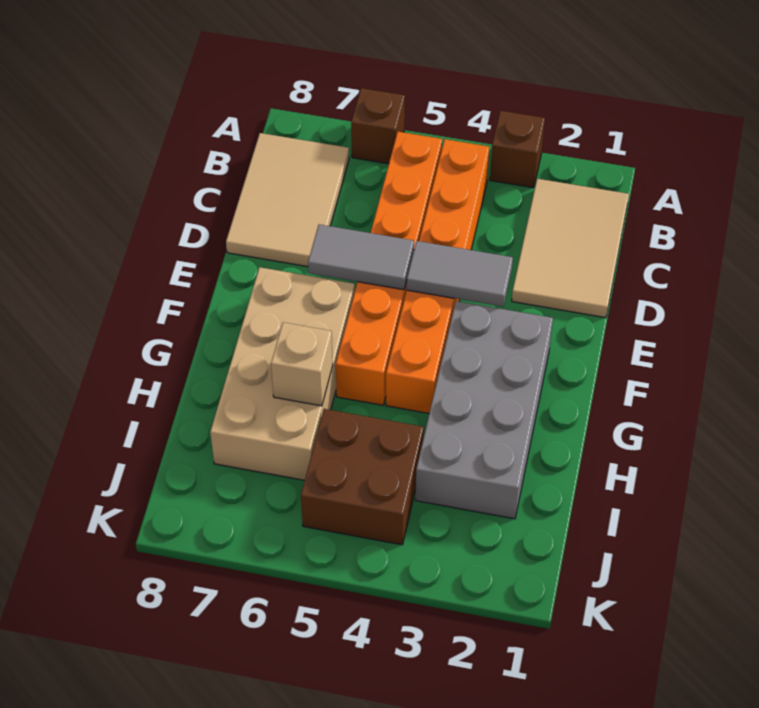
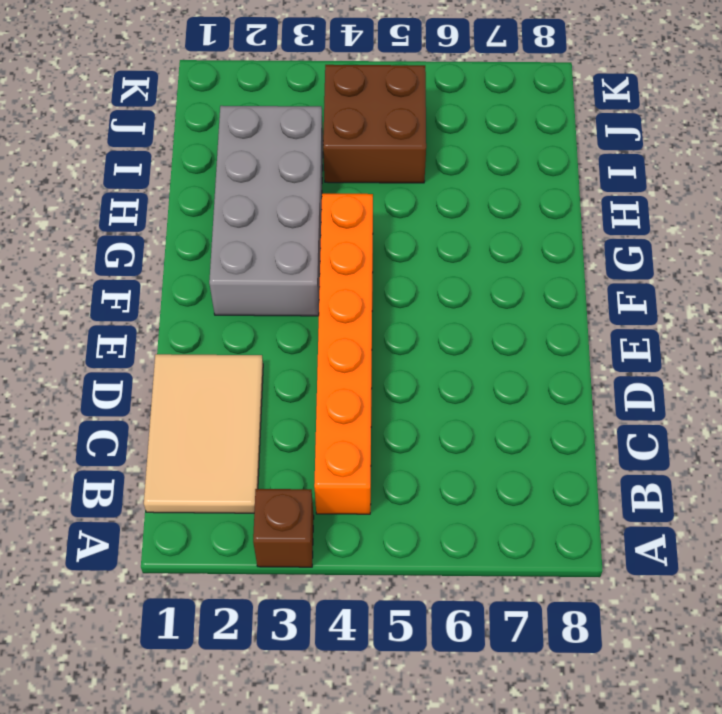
none -> brown brick A6 level 1
none -> orange brick B5:G5 level 1
none -> tan tile B7:D8 level 1

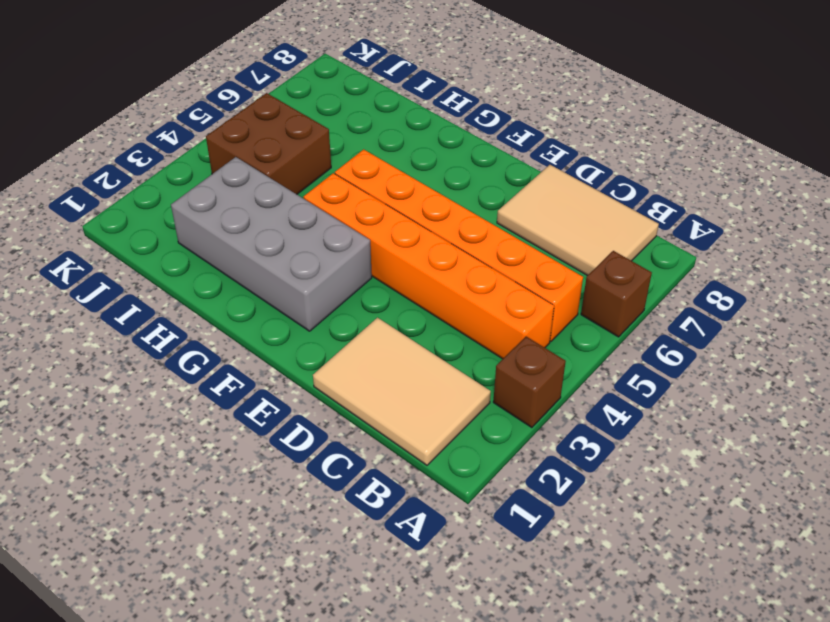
none -> tan brick F6:I7 level 1
none -> grey tile E3:E4 level 2
none -> grey tile E5:E6 level 2

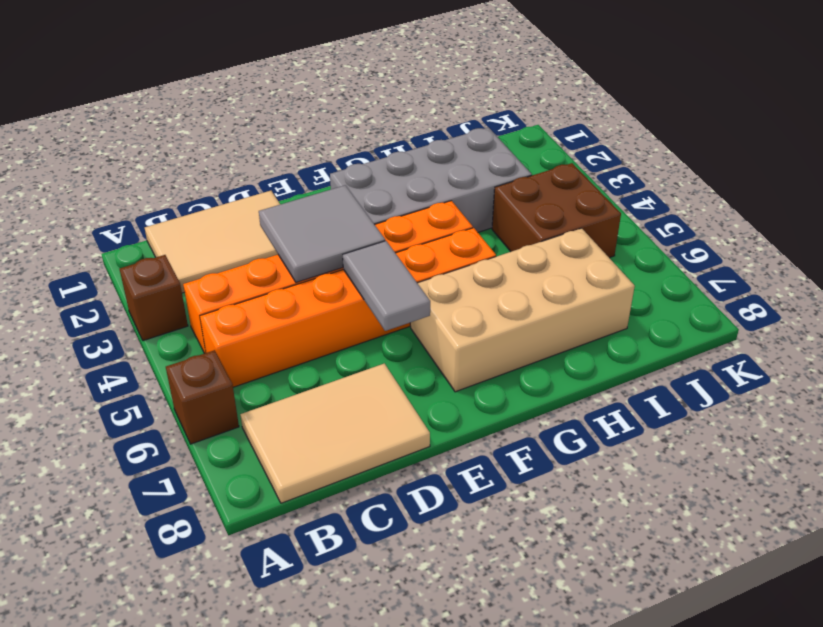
grey tile D3:E4 level 2 -> grey tile E3:E4 level 2
none -> tan brick H6 level 2

